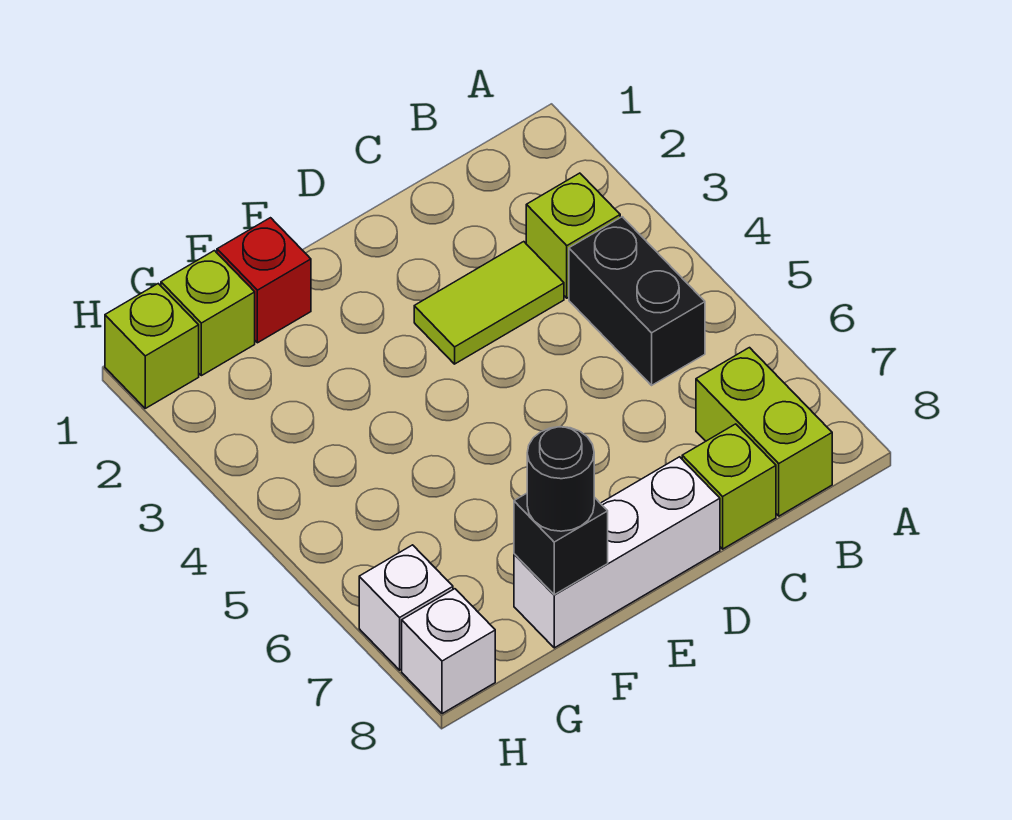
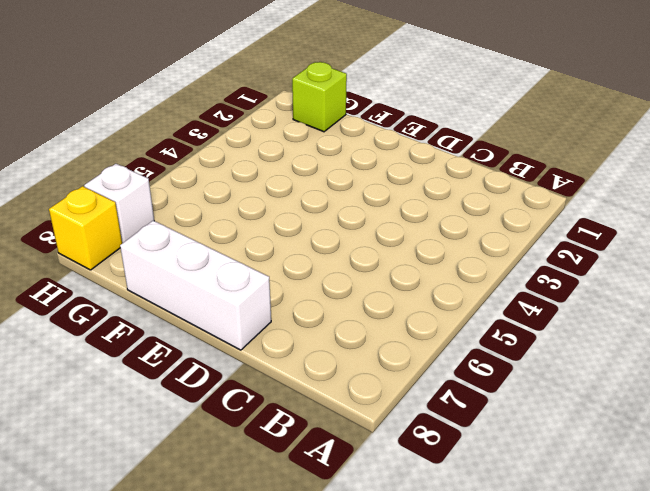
yellow brick H8 level 1 -> white brick H8 level 1
none -> lime brick B3 level 1
none -> black brick B4:B5 level 1
none -> lime brick B7:B8 level 1

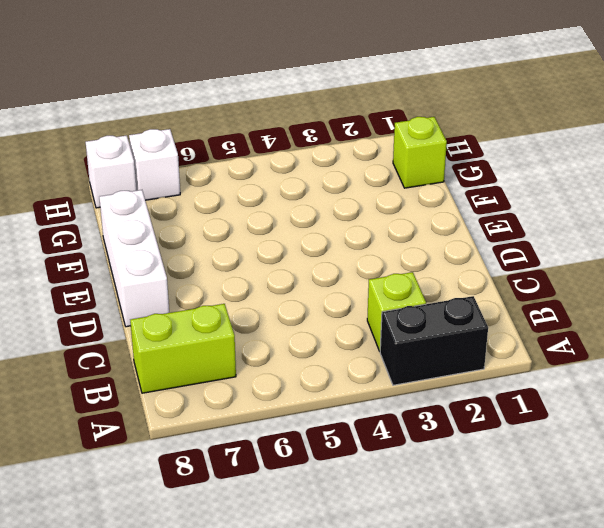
black brick A2:A3 level 1 -> black brick B4:B5 level 1
none -> lime tile C3:D3 level 1
none -> lime brick C8 level 1
none -> red brick F1 level 1

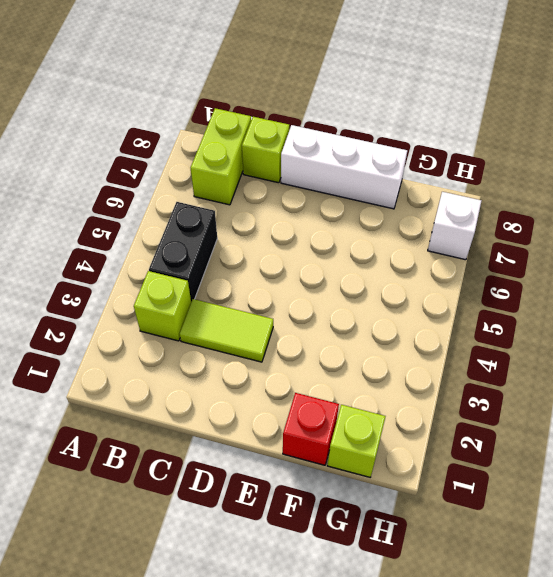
none -> lime brick H1 level 1
none -> white brick H8 level 1
none -> black brick F8 level 2

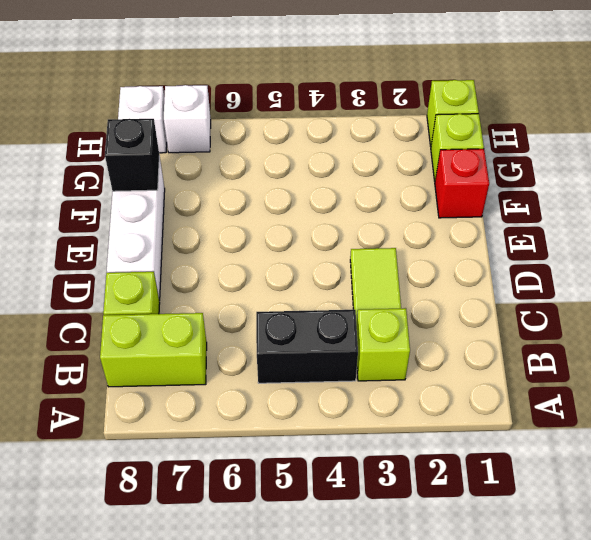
none -> black round brick F8 level 3

